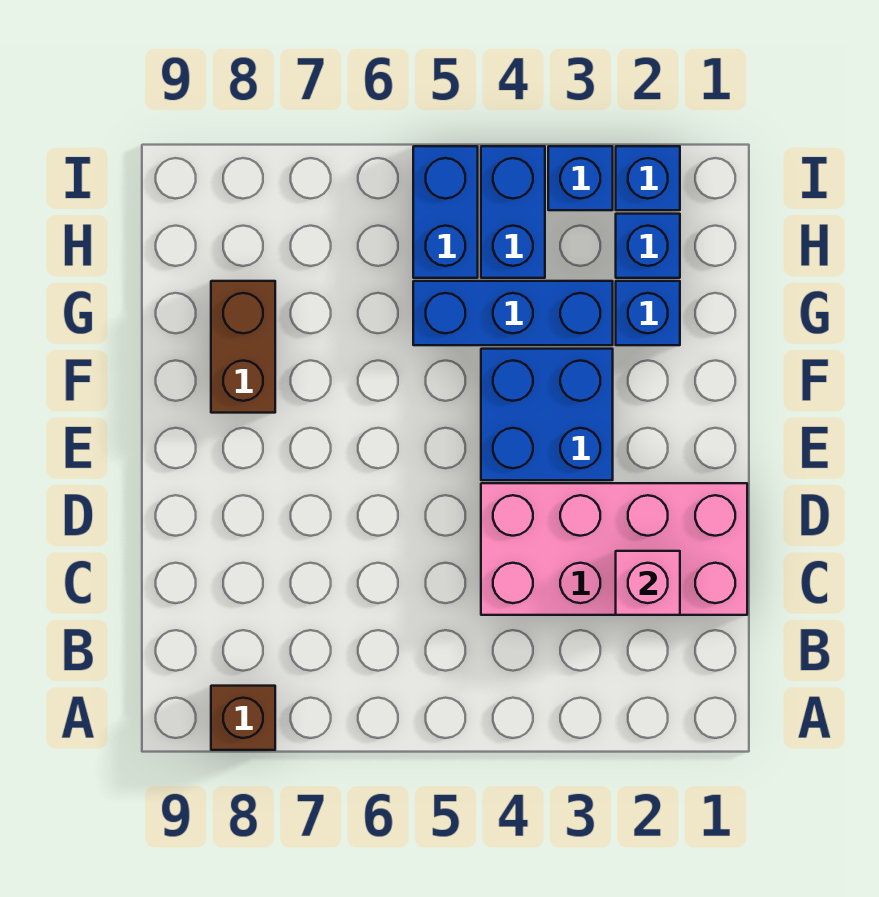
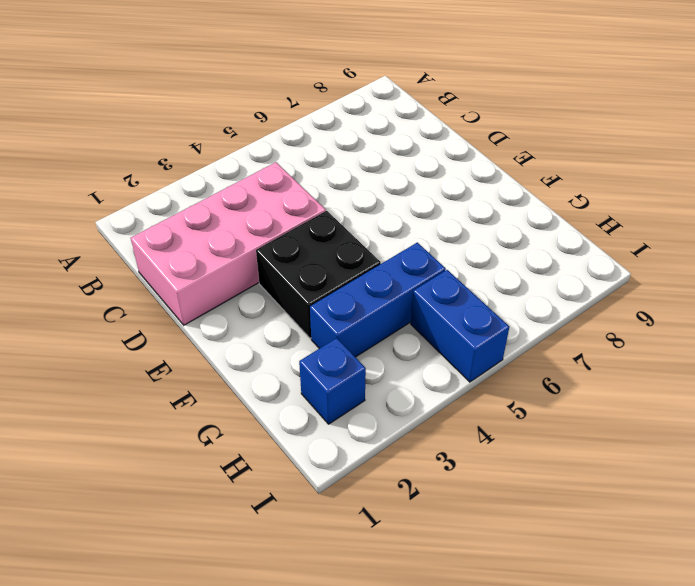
black brick E3:F4 level 1 -> blue brick E3:F4 level 1
none -> brown brick A8 level 1
none -> brown brick F8:G8 level 1
none -> blue brick G2 level 1

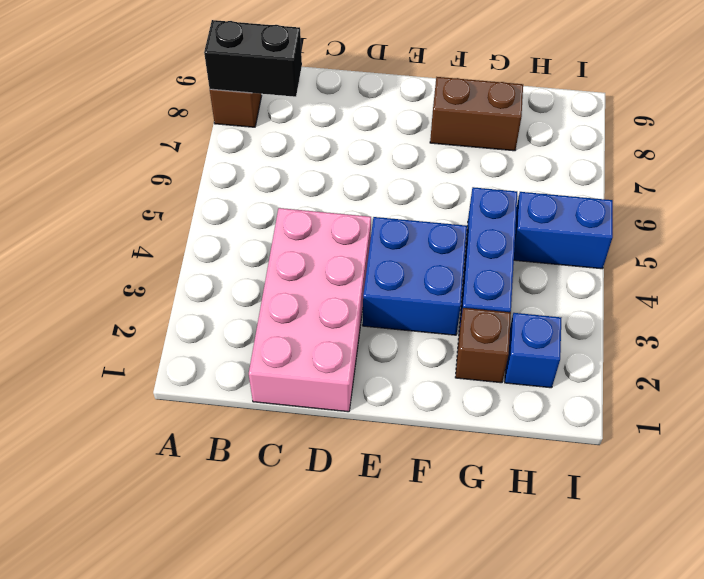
black brick A8:B8 level 2 -> none
brown brick G2 level 1 -> blue brick G2 level 1
none -> blue brick H4:I4 level 1
none -> blue brick I2 level 1
none -> blue brick I3 level 1

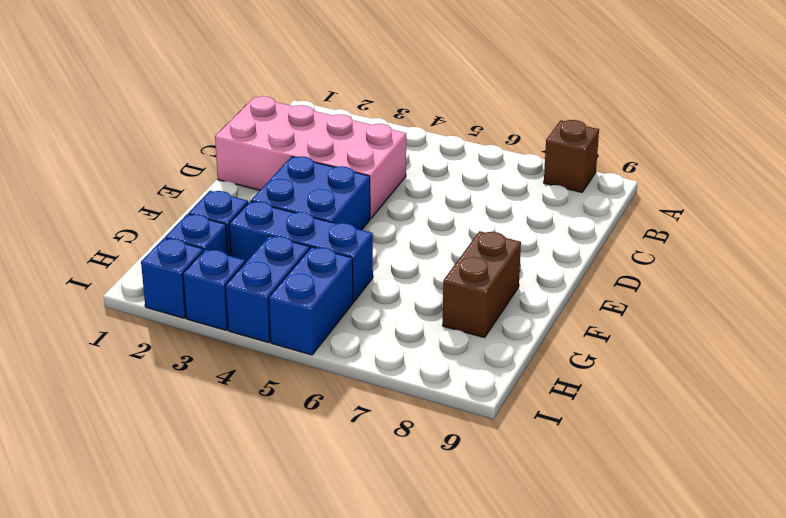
none -> pink brick C2 level 2

